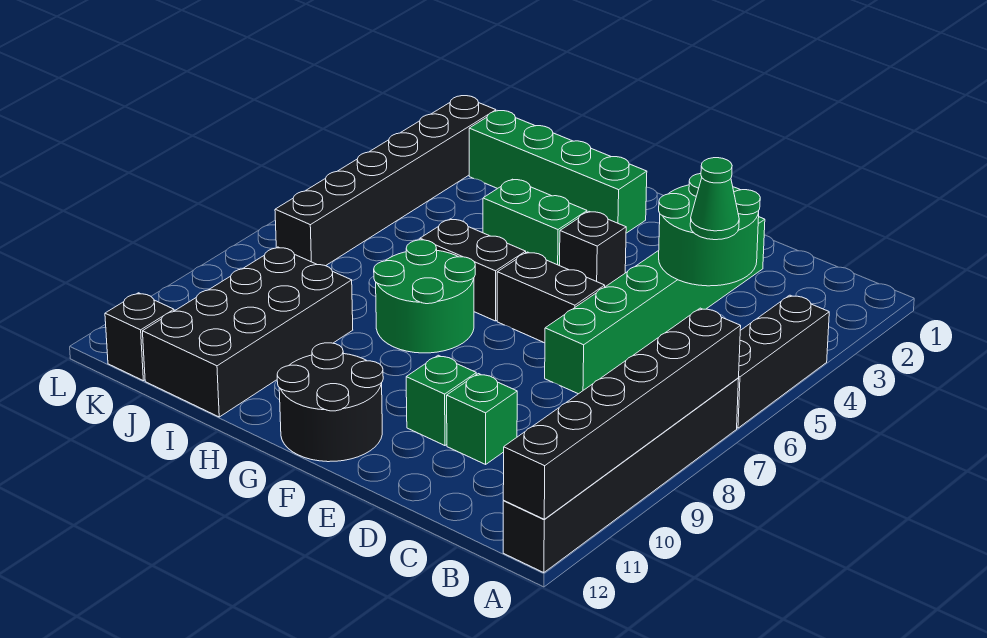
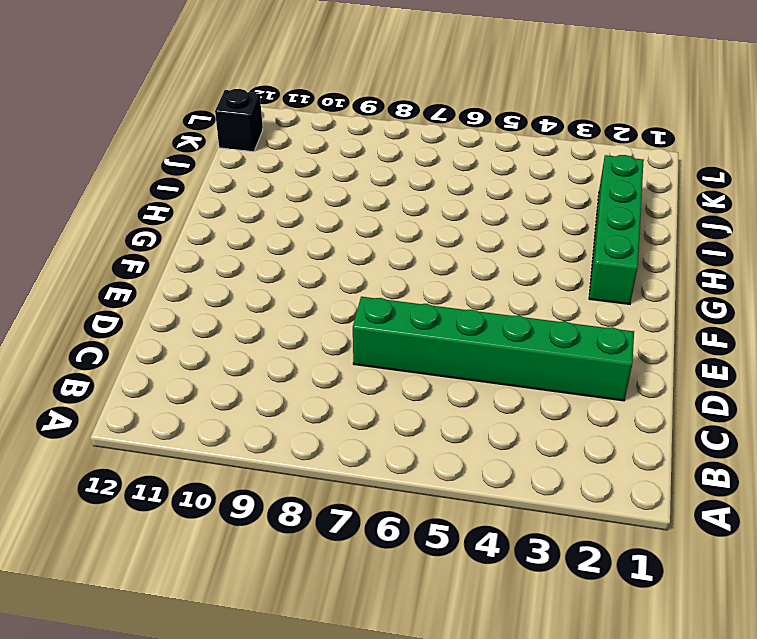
none -> black brick A4:A6 level 1
none -> black brick A7:A12 level 1
none -> green brick D10 level 1

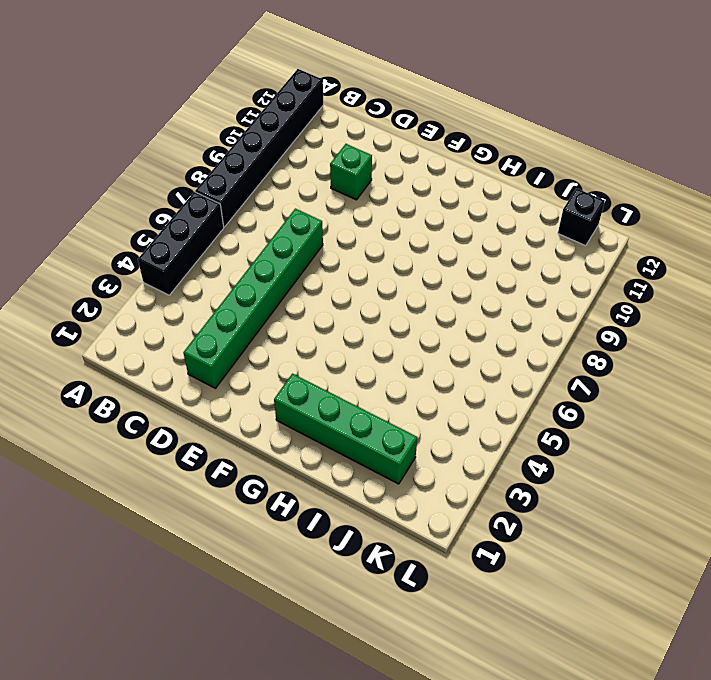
none -> black brick E6:F6 level 1
none -> green brick E10 level 1
none -> black brick F4 level 1

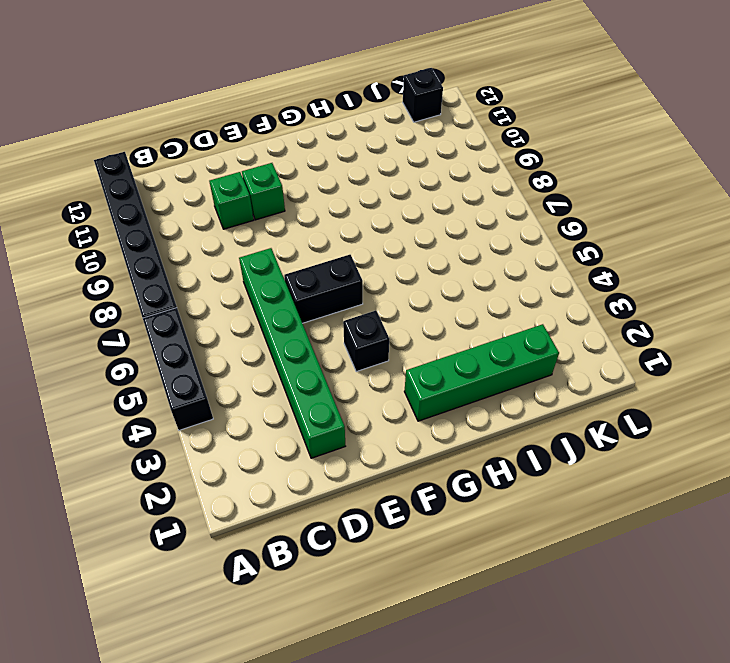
none -> black round brick F11:G12 level 1
none -> green brick G4:H4 level 1
none -> black brick G6:H6 level 1

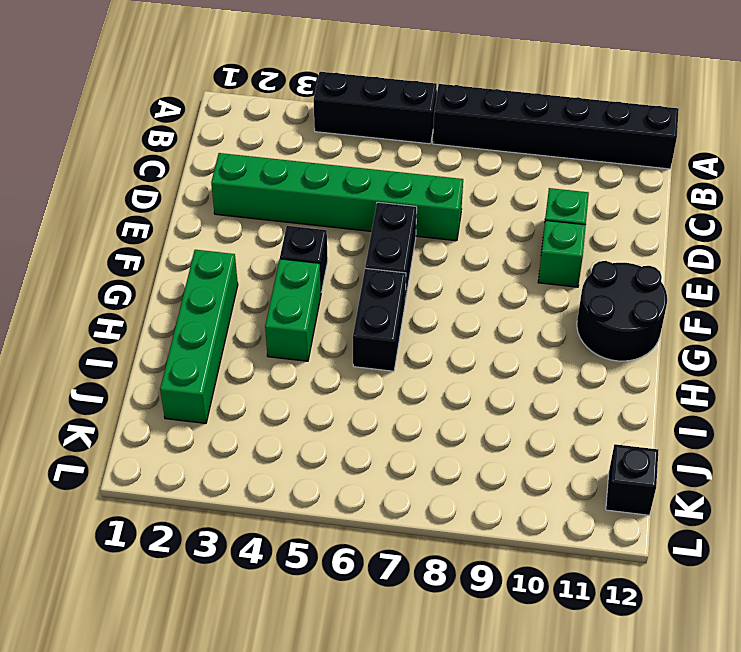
none -> green round brick G7:H8 level 1
none -> black brick I9:J12 level 1
none -> black brick K2:K7 level 1

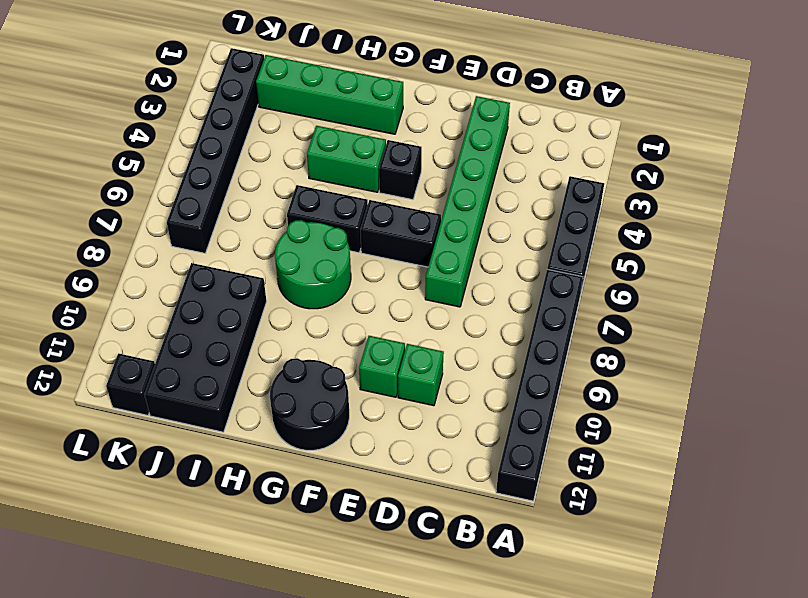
none -> black brick A7:A12 level 2
none -> green round brick C3:D4 level 2
none -> green cone C4 level 3

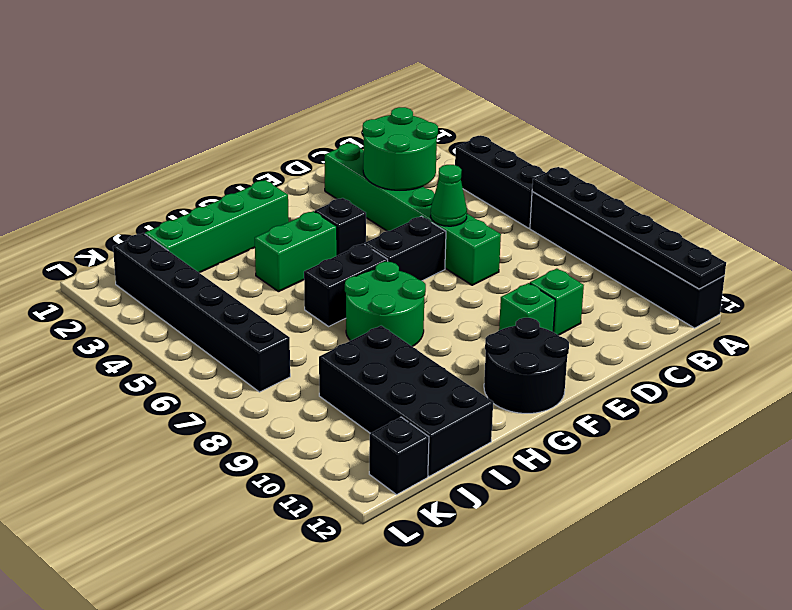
black plate A7:A12 level 2 -> black brick A7:A12 level 2
green cone D6 level 2 -> green cone C4 level 3

